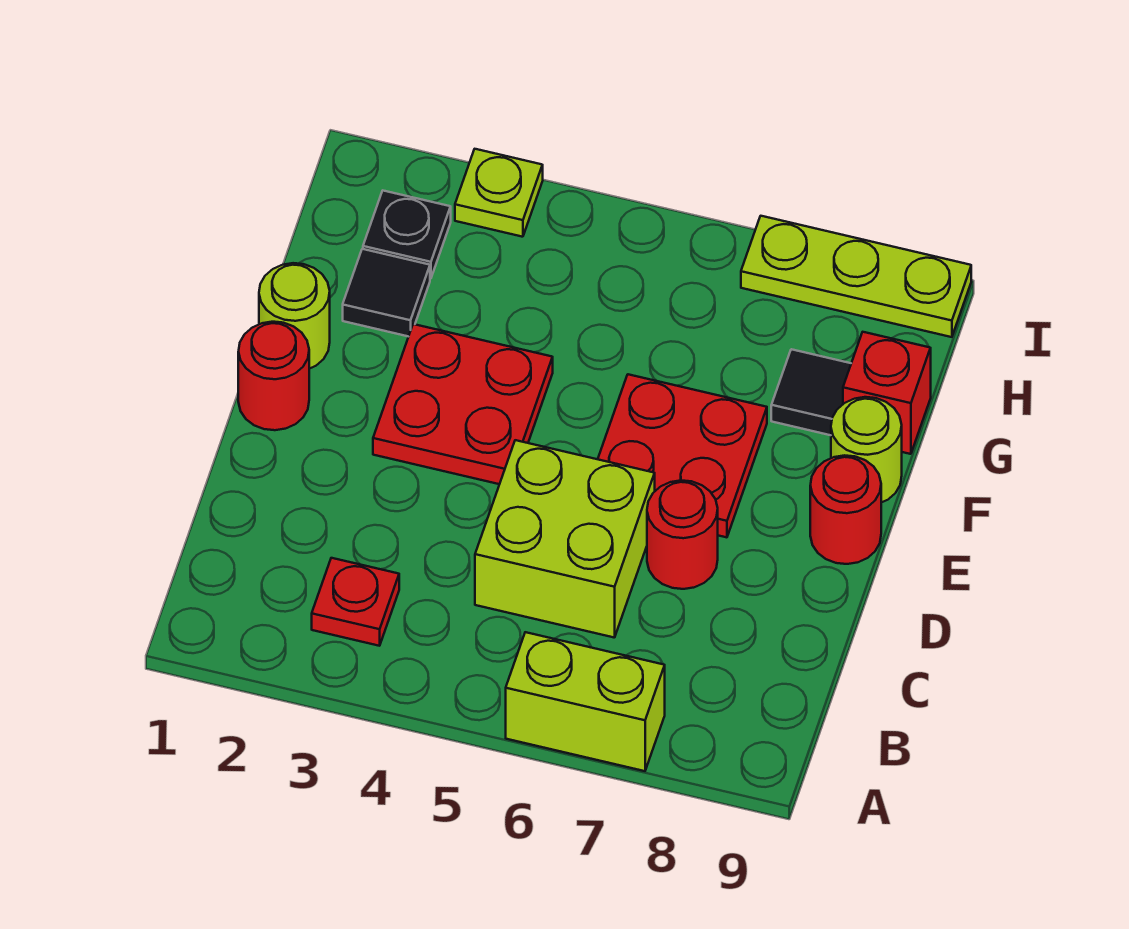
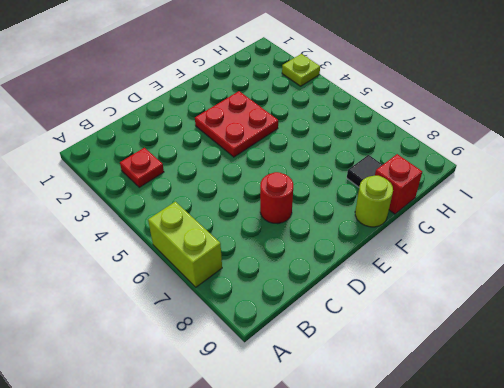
none -> lime brick C5:D6 level 1
none -> red round brick E1 level 1
none -> red plate E6:F7 level 1

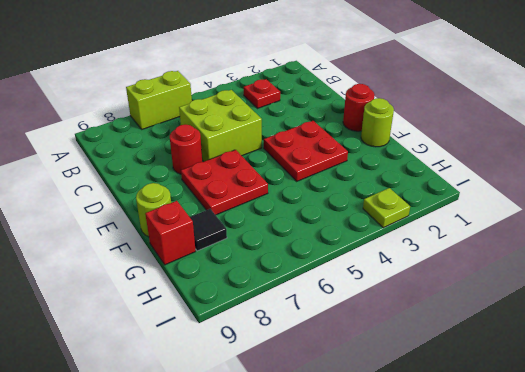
none -> red round brick E9 level 1
none -> black tile G2 level 1
none -> black plate H2 level 1

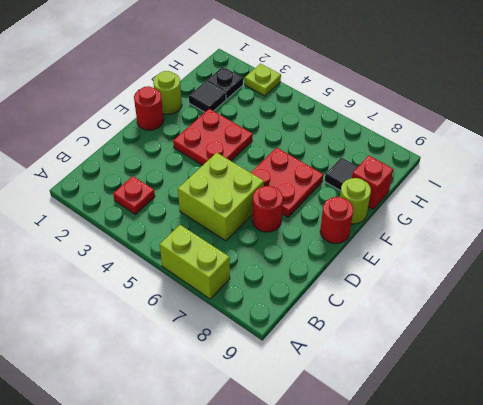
none -> lime plate I7:I9 level 1

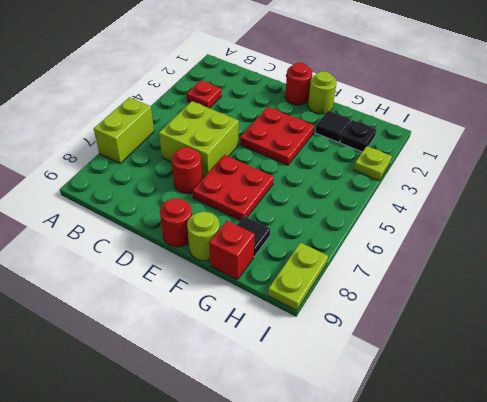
lime plate I8:I9 level 1 -> lime plate I7:I9 level 1

